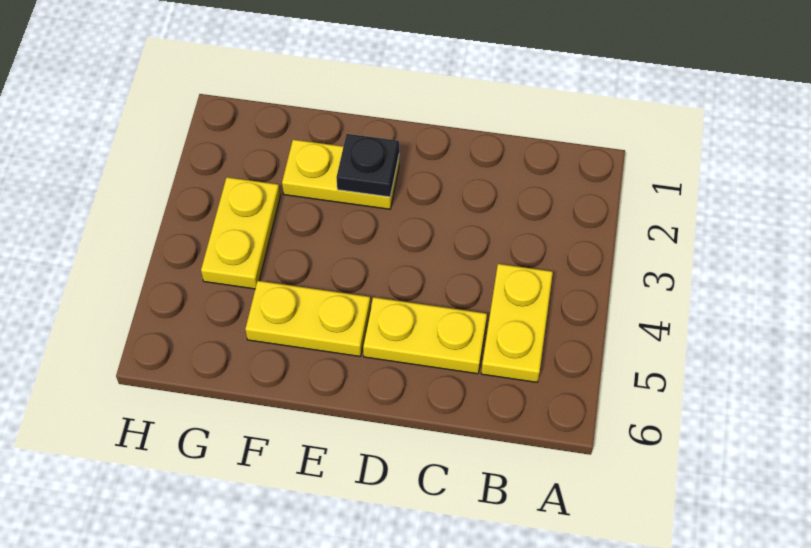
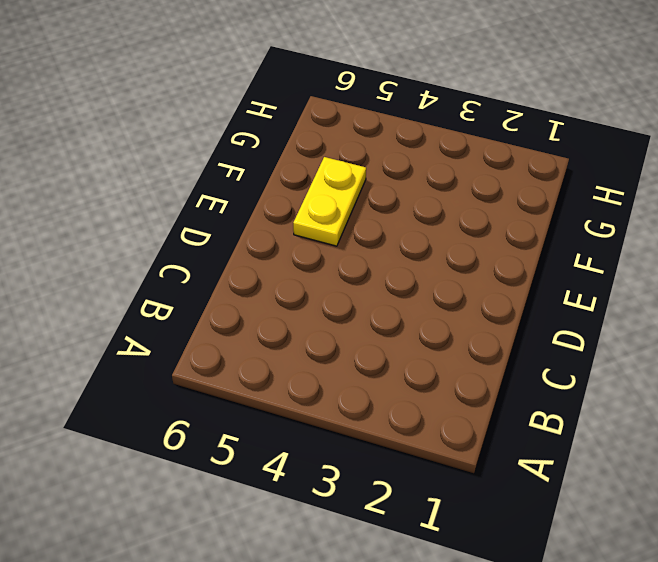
none -> yellow plate B4:B5 level 1
none -> yellow plate C5:D5 level 1

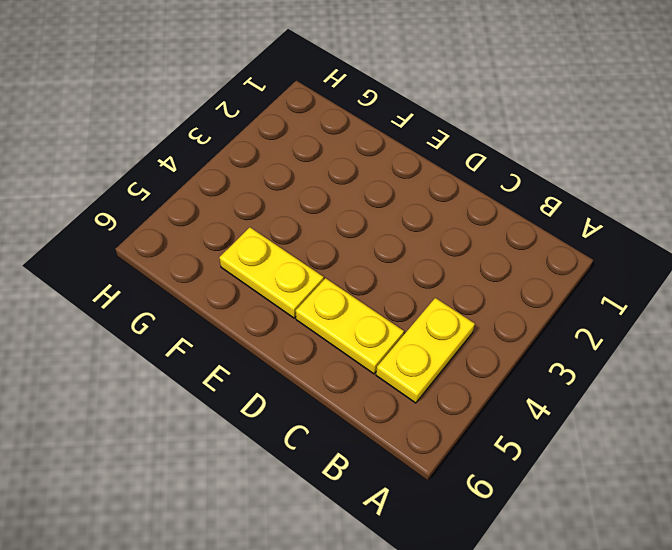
none -> yellow plate E2:F2 level 1
none -> yellow plate G3:G4 level 1

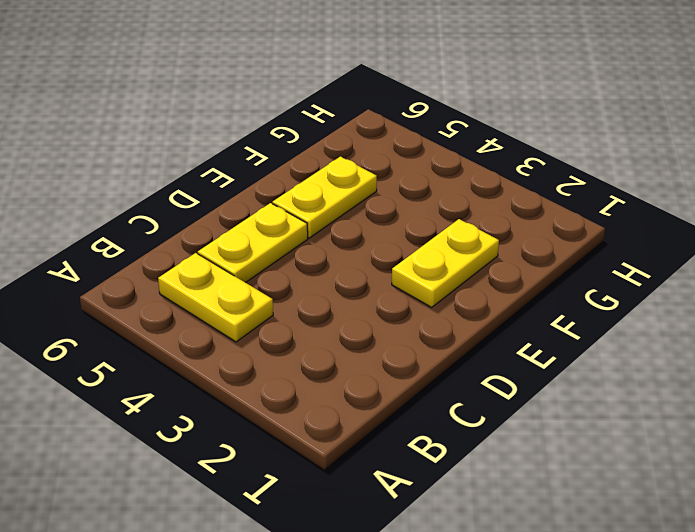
none -> yellow plate G3:G4 level 1
none -> black plate E2 level 2

